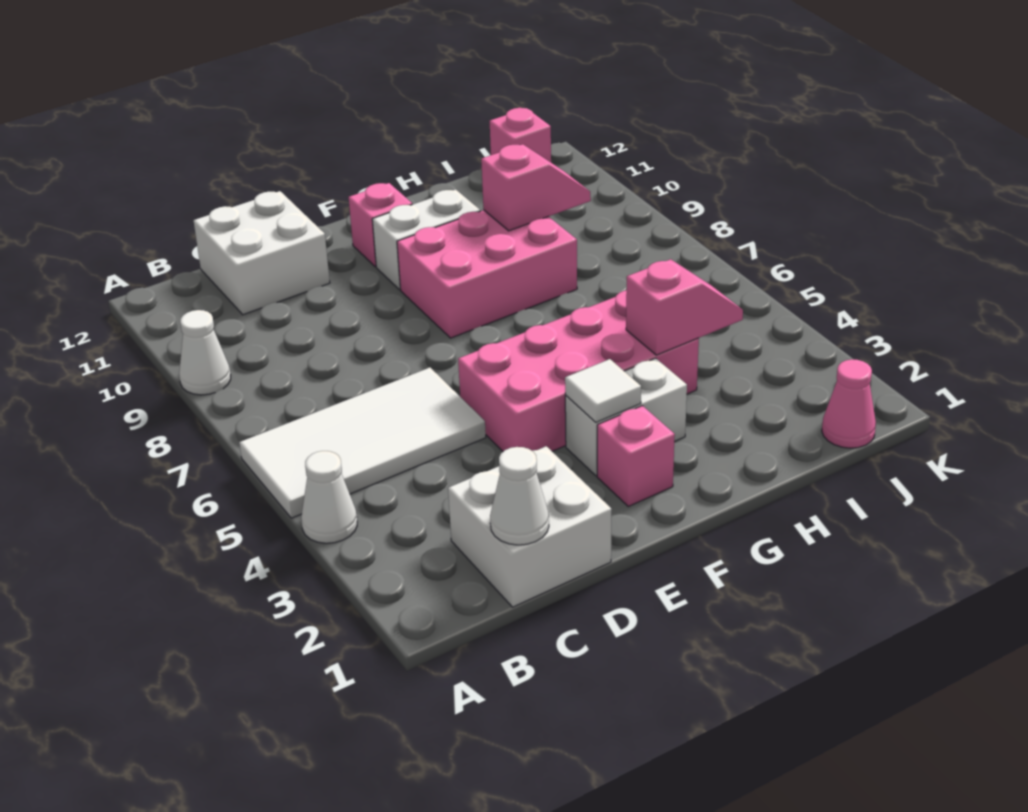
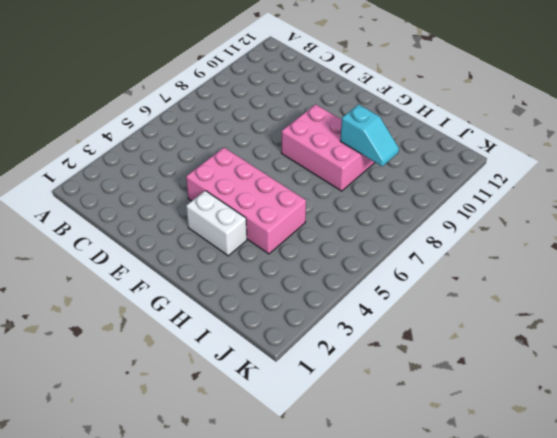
cyan slope H9:I9 level 2 top H -> pink slope H9:I9 level 2 top H
none -> white cone A4 level 1
none -> white tile A5:D6 level 1
none -> white cone A9 level 1

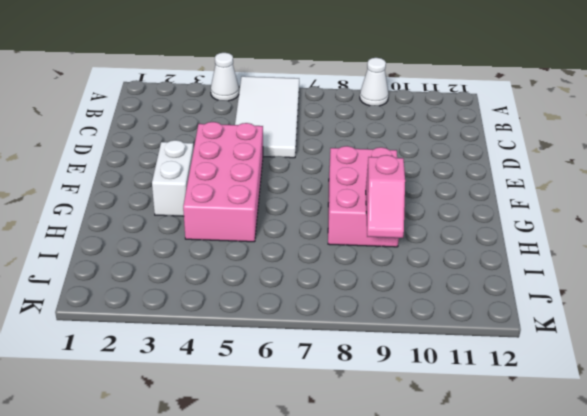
none -> white brick C1:D2 level 1
none -> white brick C11:D12 level 1
none -> pink brick F2 level 1

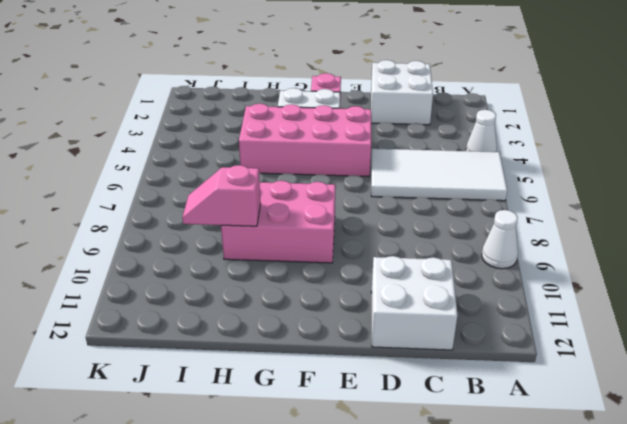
none -> white brick F10:G10 level 1
none -> pink brick F11 level 1
none -> pink cone J1 level 1

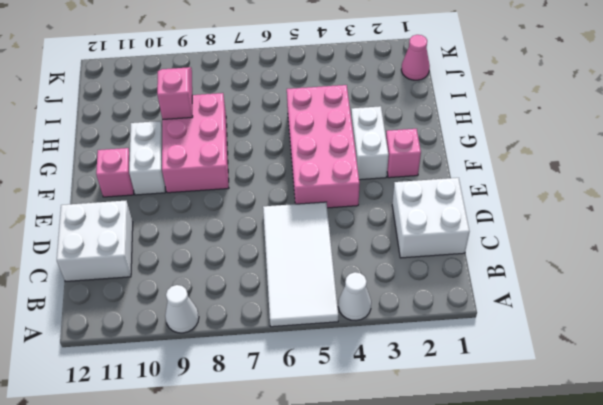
none -> pink brick J12 level 1
none -> white cone C1 level 2
none -> white tile F3 level 2

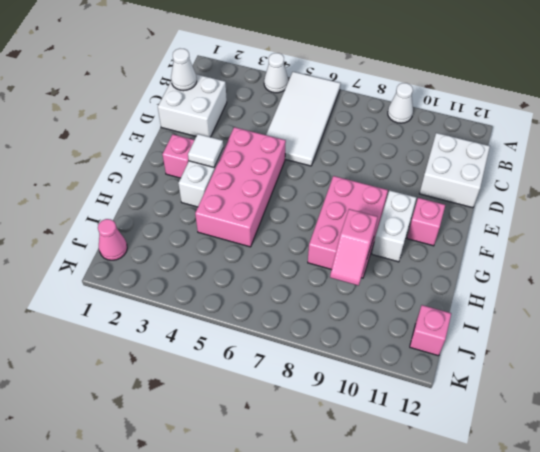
none -> pink slope H4:I4 level 2 top H

